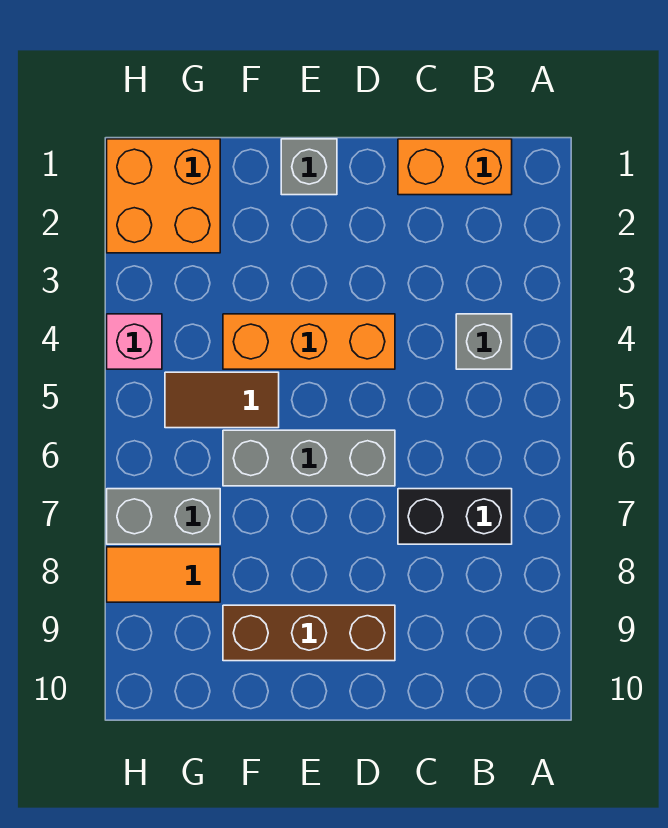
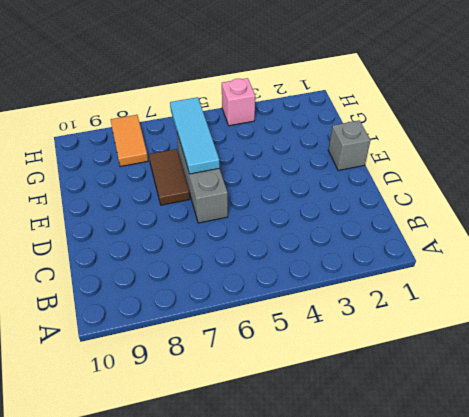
cyan tile E6:G6 level 2 -> none
brown tile E7:F7 level 1 -> brown tile F5:G5 level 1
none -> orange brick B1:C1 level 1
none -> grey brick B4 level 1
none -> black brick B7:C7 level 1

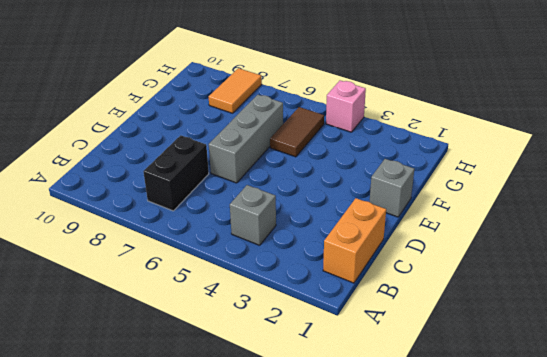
none -> orange brick D4:F4 level 1
none -> brown brick D9:F9 level 1
none -> orange brick G1:H2 level 1

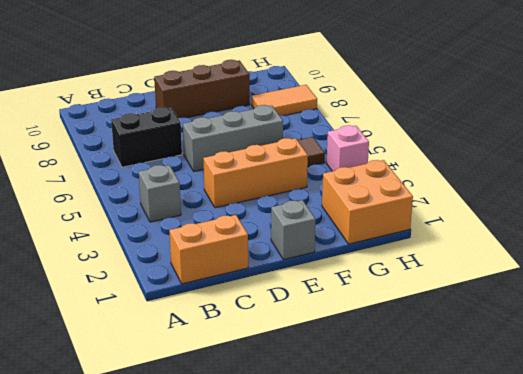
none -> grey brick G7:H7 level 1

